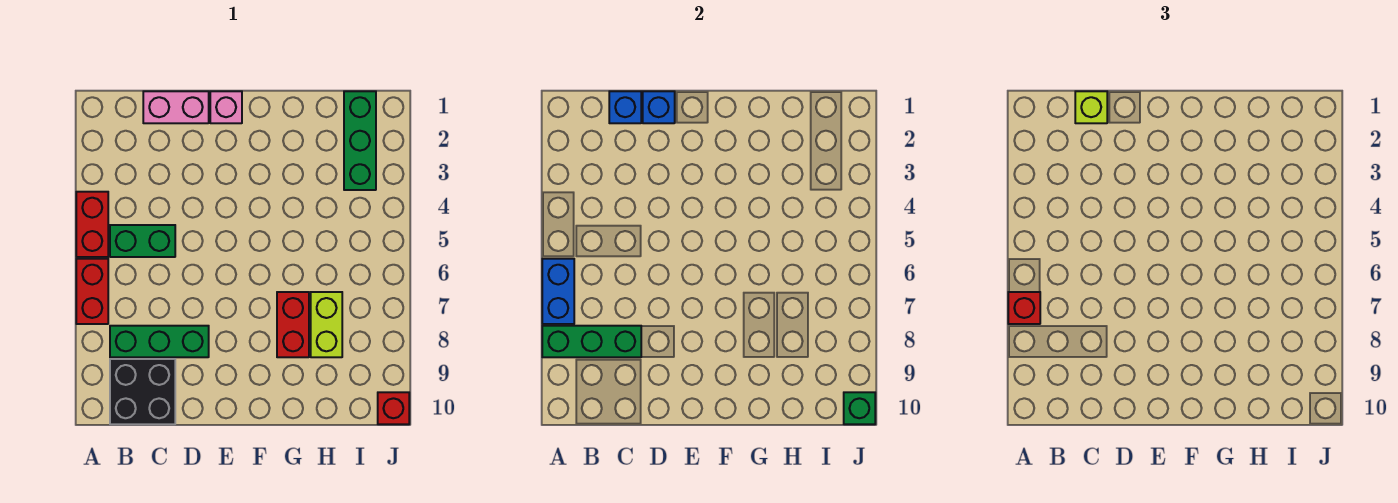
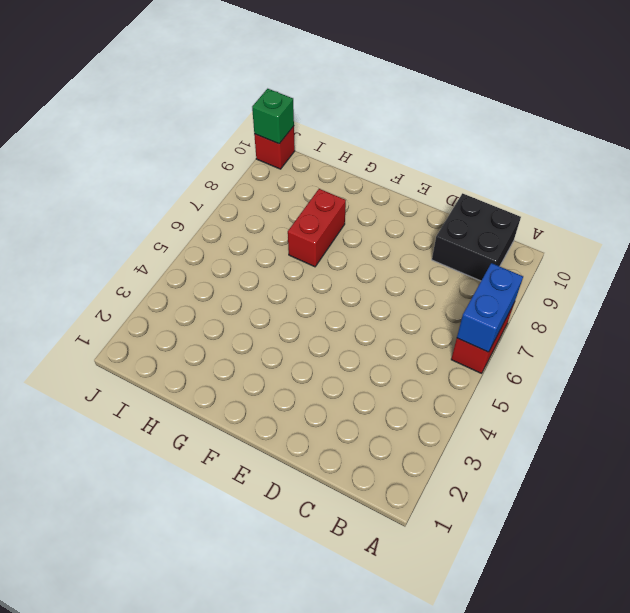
none -> red brick A4:A5 level 1
none -> green brick B5:C5 level 1
none -> green brick B8:D8 level 1

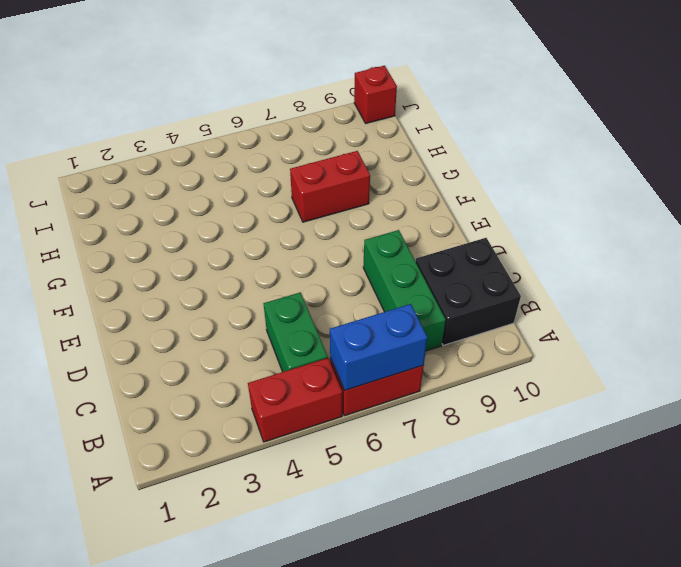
none -> pink brick C1:D1 level 1
none -> pink brick E1 level 1
none -> lime brick H7:H8 level 1

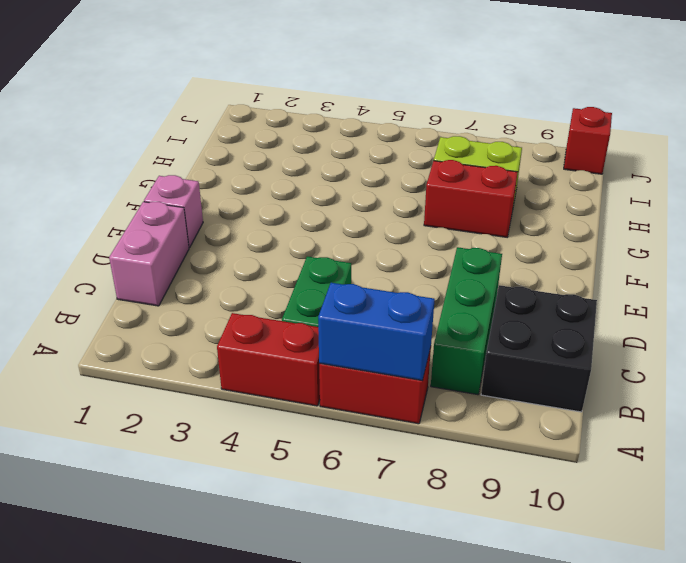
none -> green brick I1:I3 level 1
none -> green brick A8:C8 level 2
none -> blue brick C1 level 2

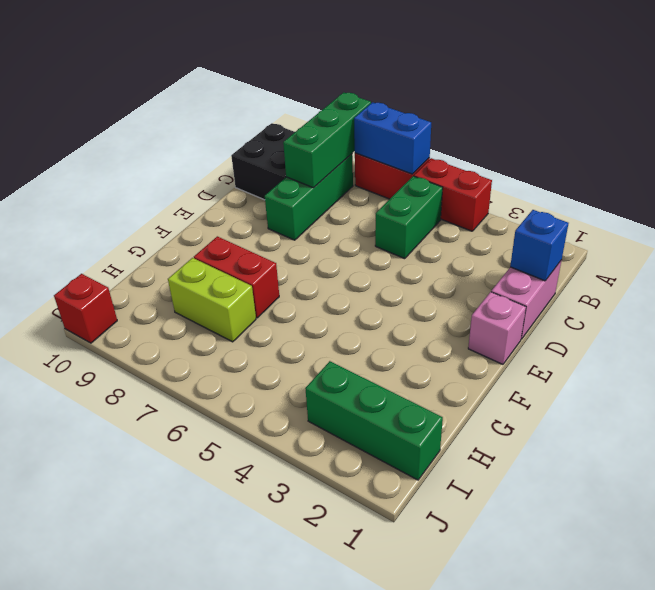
none -> blue brick D1 level 2
none -> green brick J10 level 2
none -> red brick A7 level 3

